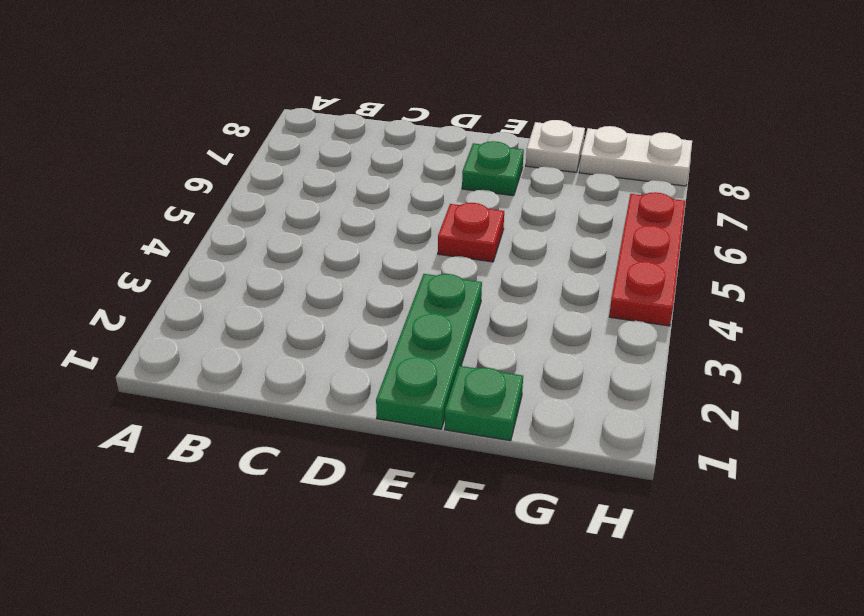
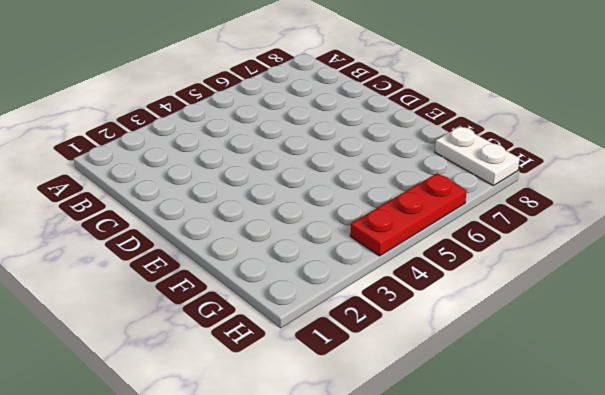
none -> green plate E1:E3 level 1
none -> red plate E5 level 1

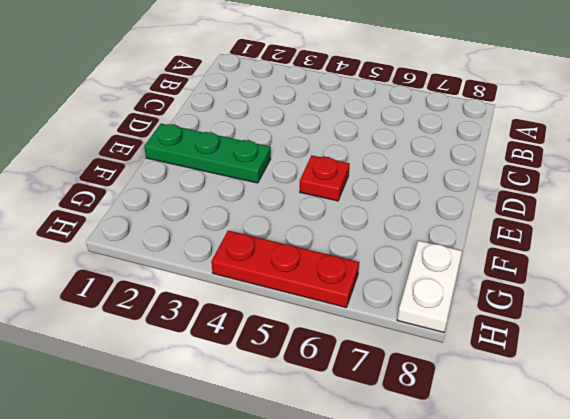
none -> green plate E7 level 1
none -> green plate F1 level 1

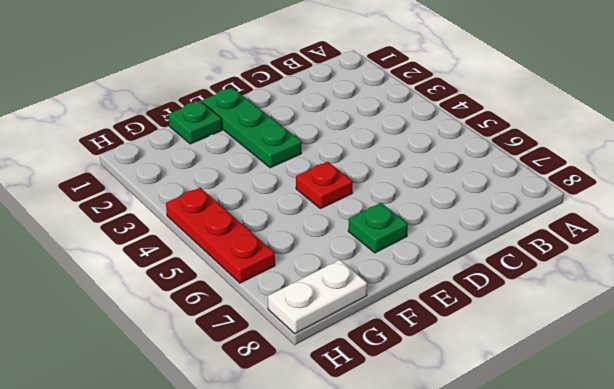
none -> white plate F8 level 1

